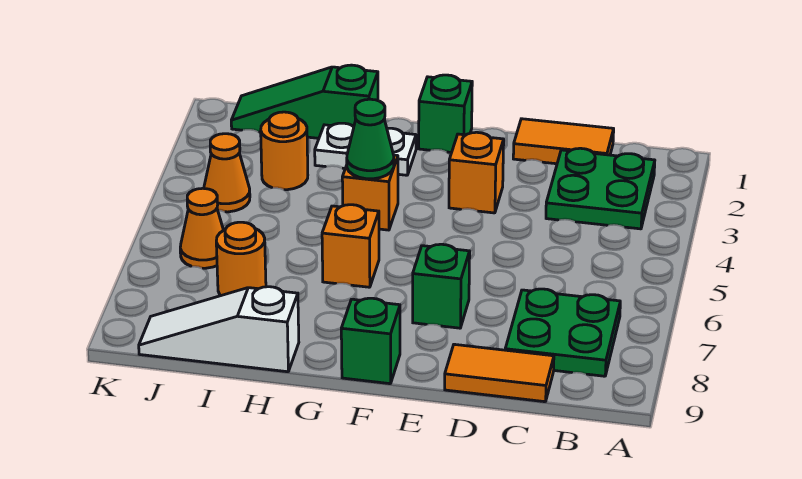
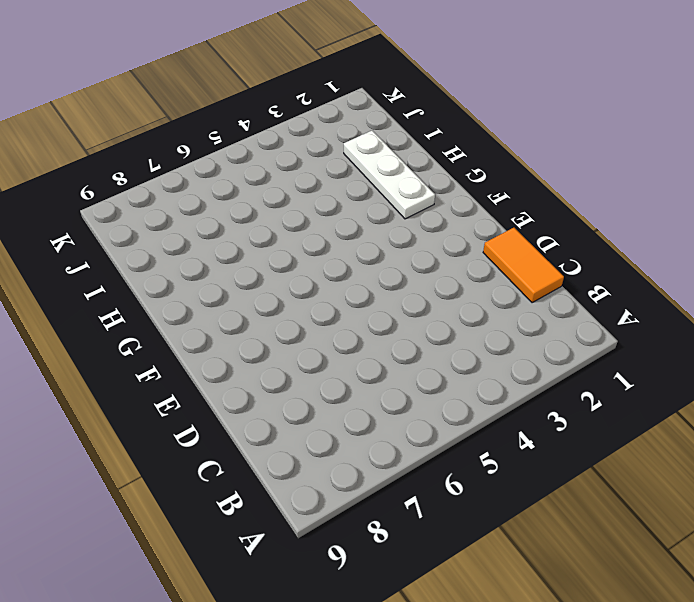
white plate G2:I2 level 1 -> white plate G2:H2 level 1
none -> green plate B2:C3 level 1
none -> green plate B7:C8 level 1
none -> orange tile C9:D9 level 1

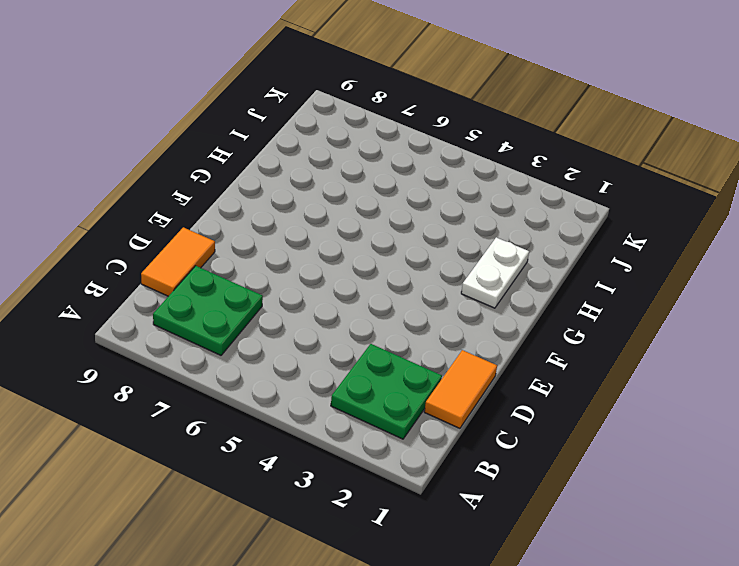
none -> orange brick E3 level 1
none -> green brick E7 level 1
none -> green brick F1 level 1

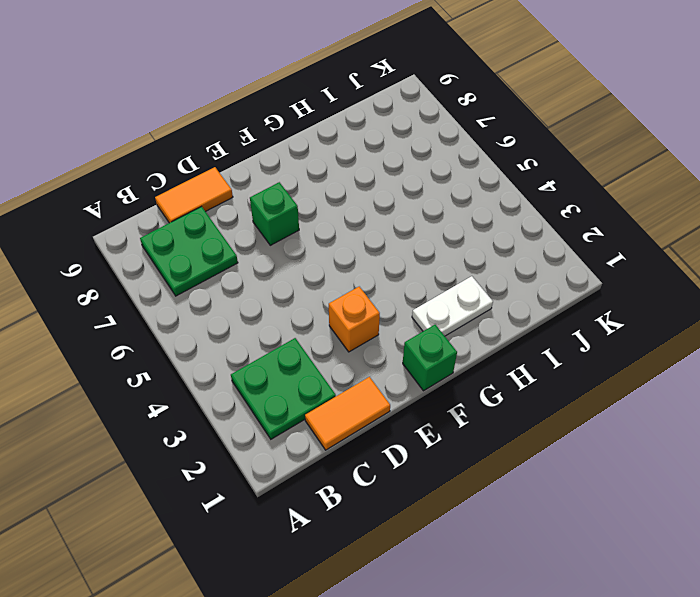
none -> green brick F9 level 1
none -> orange brick G4 level 1
none -> orange brick G6 level 1

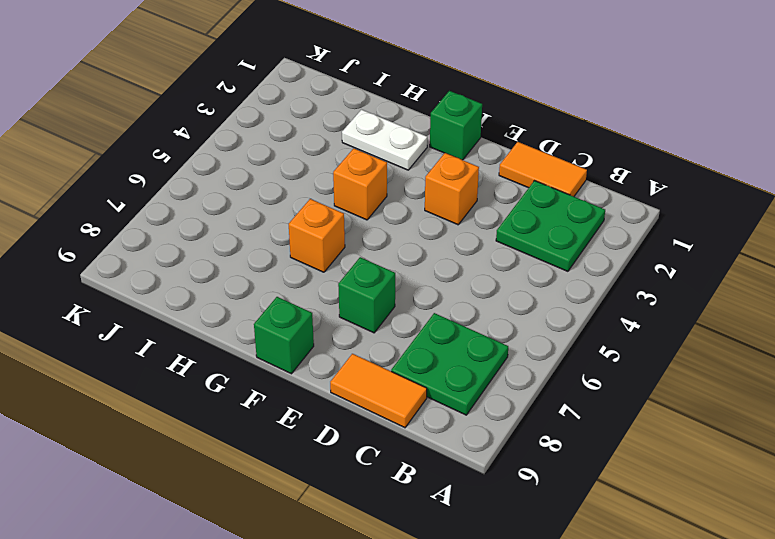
none -> green slope H1:J1 level 1 top H
none -> white slope H9:J9 level 1 top H
none -> orange round brick I3 level 1

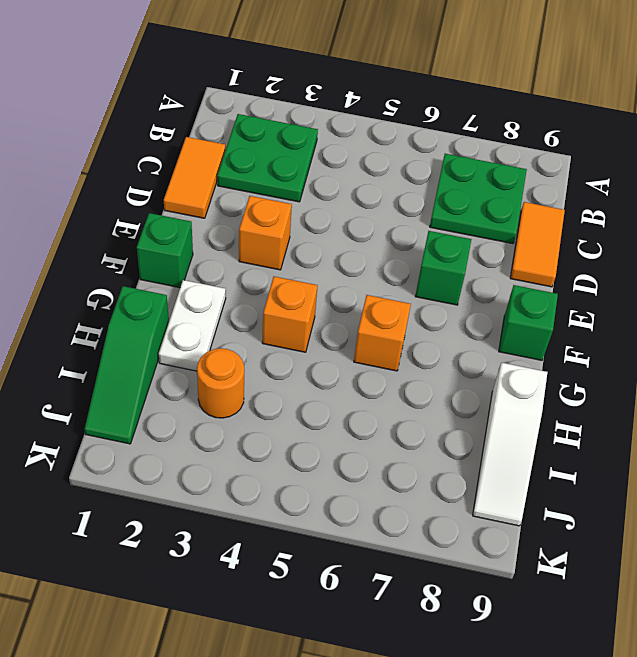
none -> orange round brick I7 level 1
none -> orange cone J4 level 1
none -> orange cone J6 level 1

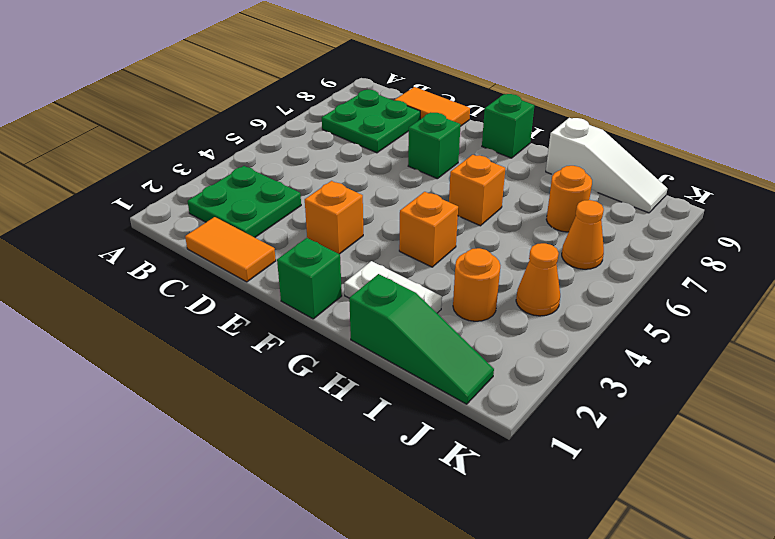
none -> green cone G4 level 2

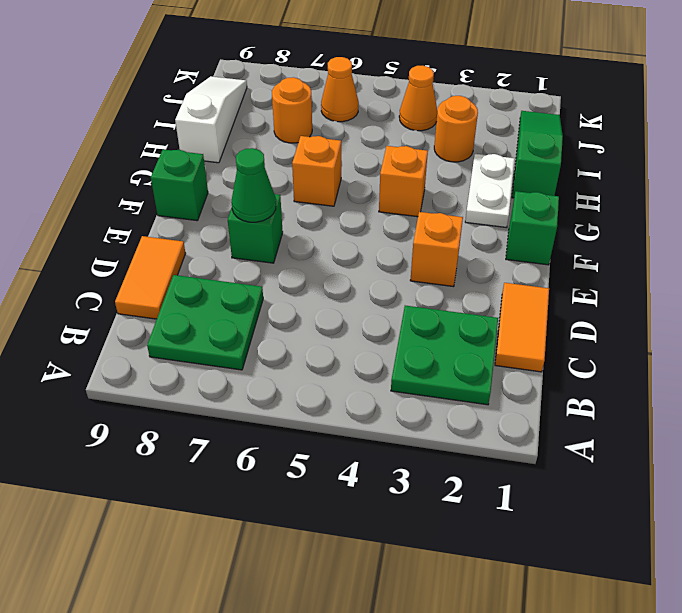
green cone E7 level 2 -> green cone G4 level 2

